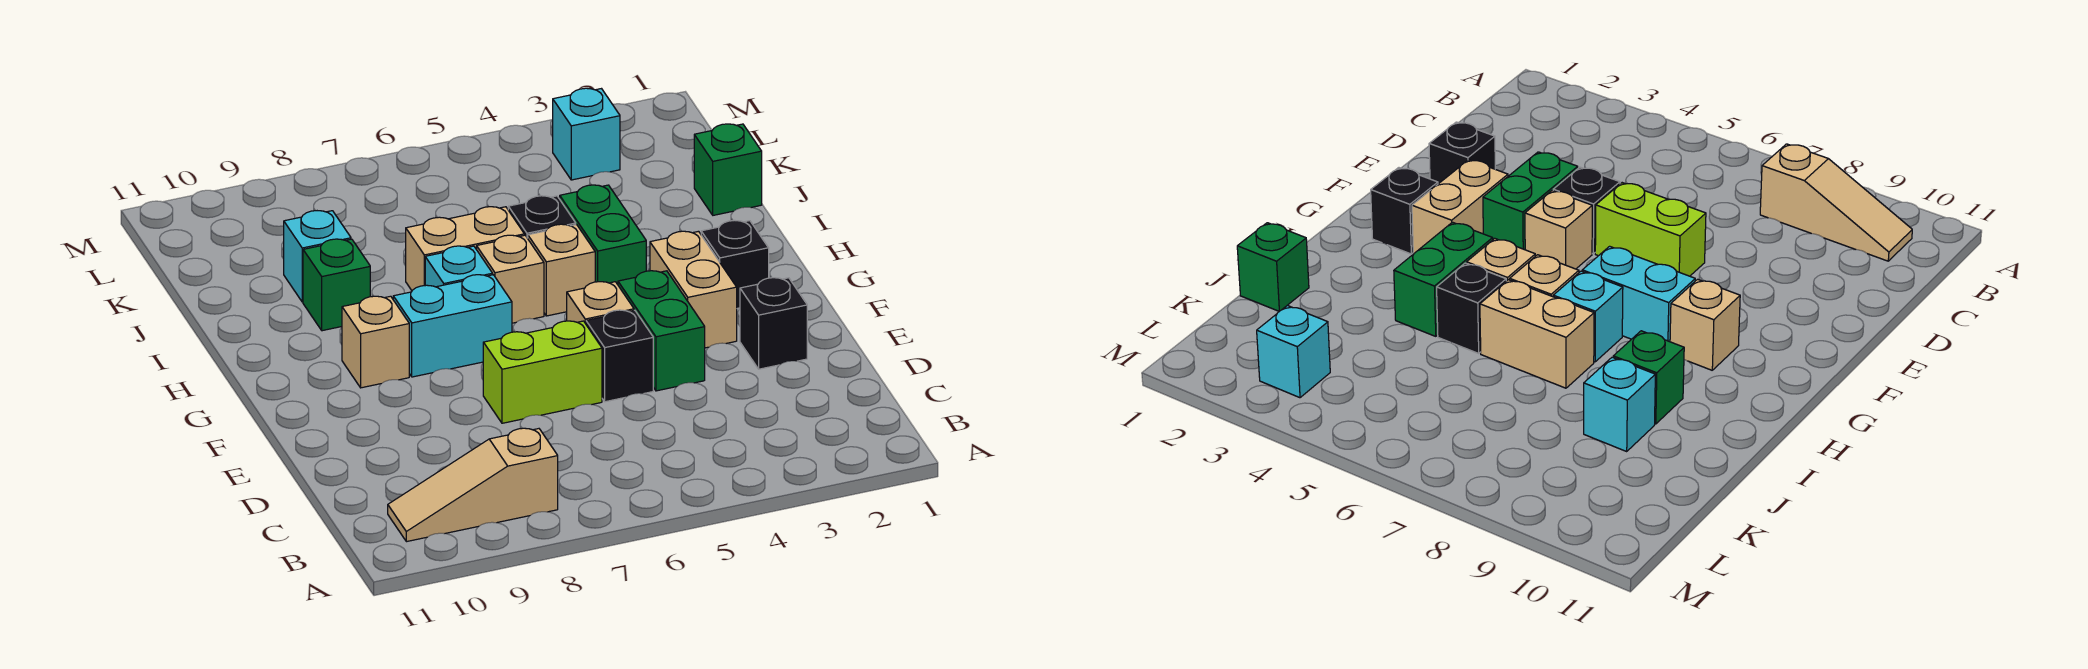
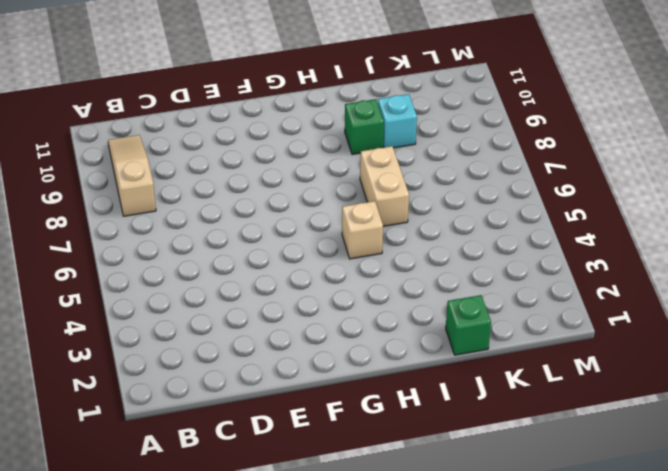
none -> black brick E2 level 1
none -> green brick E4:F4 level 1
none -> black brick E5 level 1

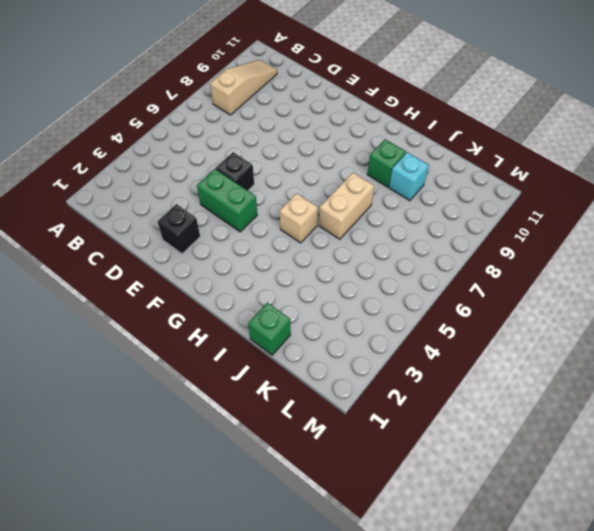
none -> lime brick E6:E7 level 1
none -> tan brick F3:G3 level 1
none -> tan brick F5 level 1

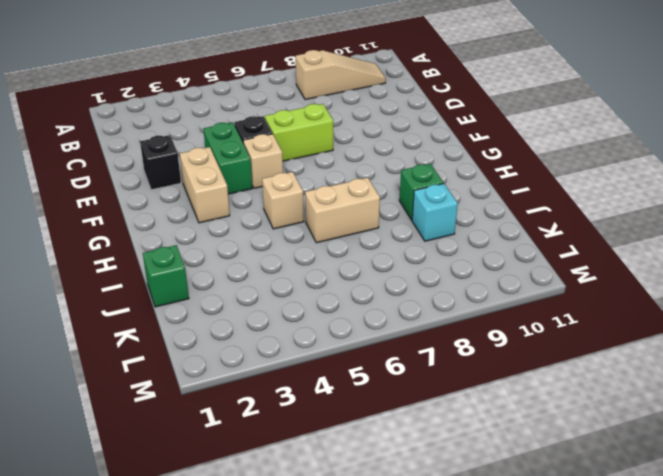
none -> black brick G2 level 1
none -> cyan brick G7:G8 level 1
none -> tan brick G9 level 1

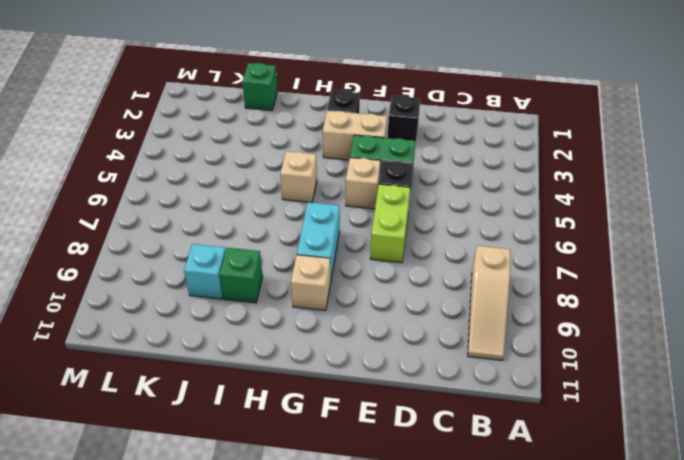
none -> green brick H4:I4 level 1
none -> tan brick H6 level 1
none -> cyan brick H7 level 1

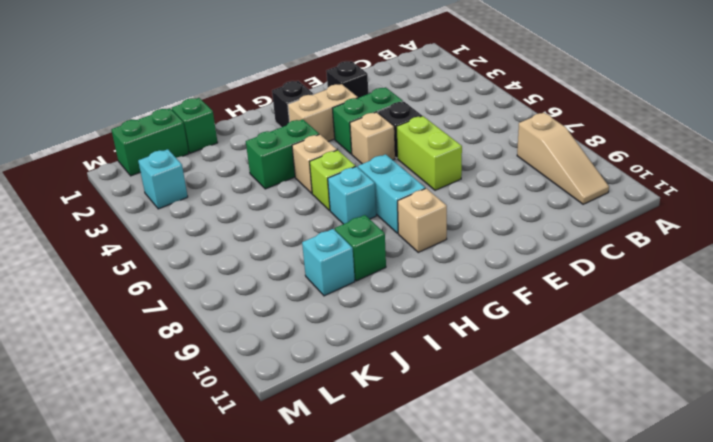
lime brick H6 level 1 -> tan brick H6 level 1
green brick K1:L1 level 1 -> none
none -> black brick I5 level 1
none -> tan brick I6:I7 level 1

